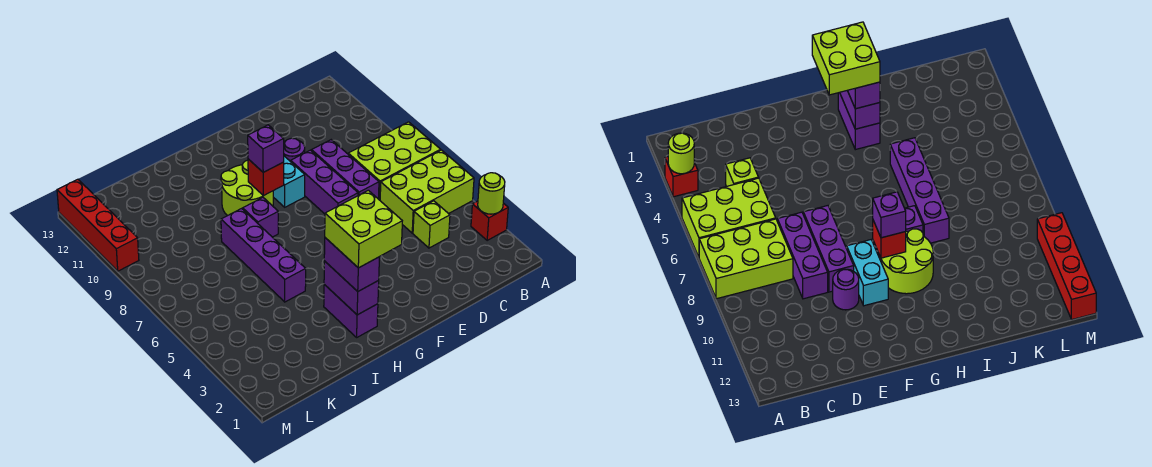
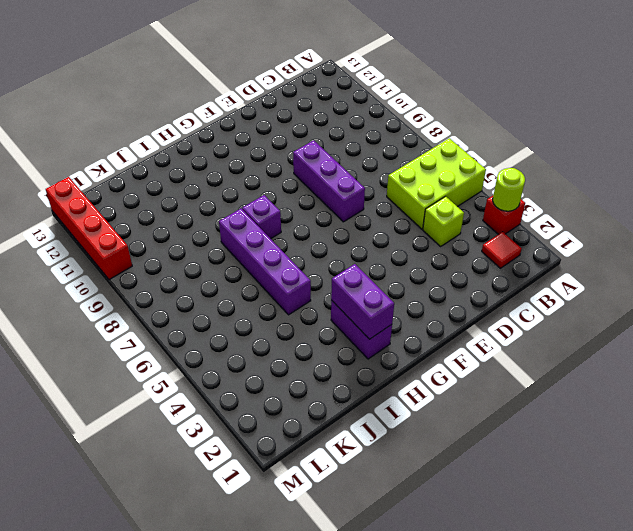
red tile B2 level 1 -> none
none -> lime brick A7:C8 level 1
none -> purple brick D7:D9 level 1
none -> purple round brick E10 level 1

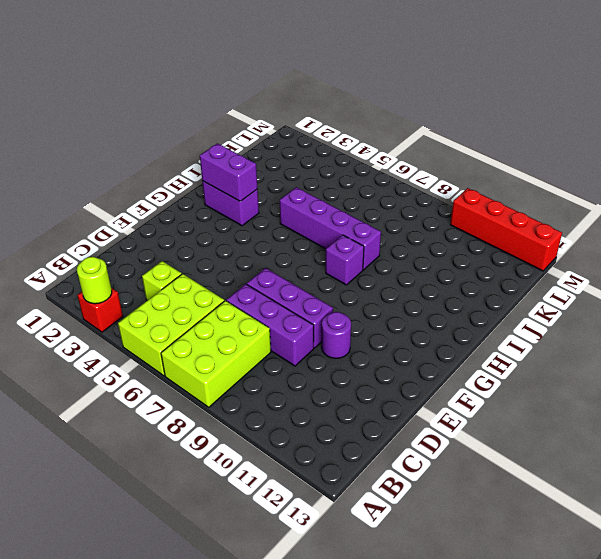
none -> cyan brick F9:F10 level 1
none -> lime round brick G9:H10 level 1
none -> red brick G9 level 2

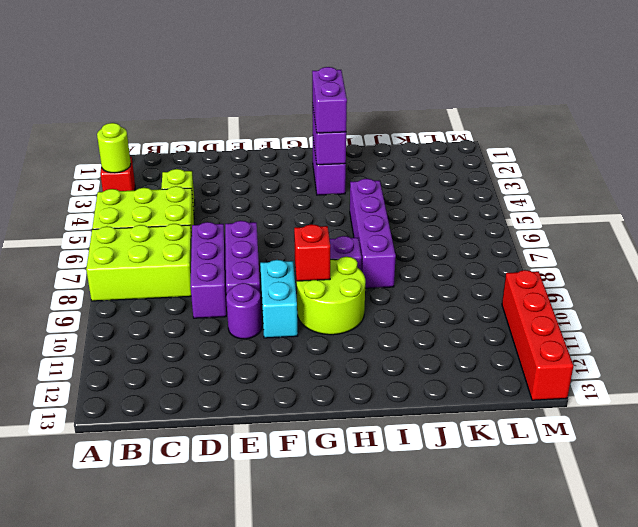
none -> purple brick G9 level 3
none -> lime brick G2:H3 level 4

